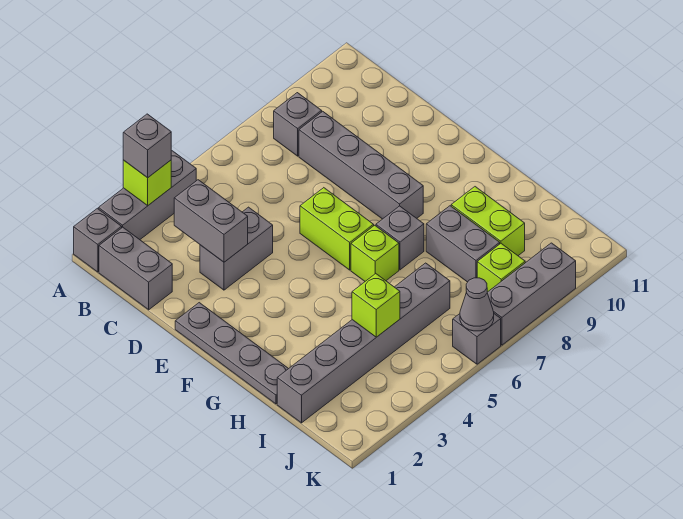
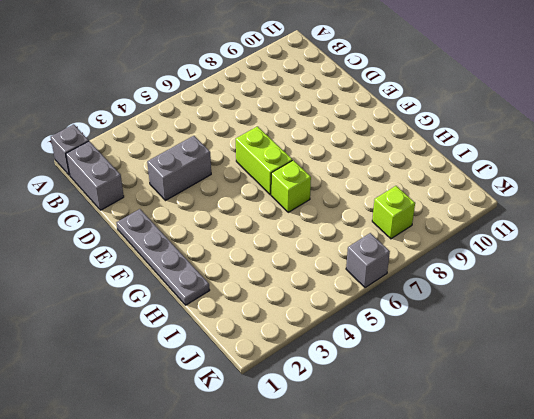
none -> grey brick A2:A4 level 1
none -> grey brick B8 level 1
none -> grey brick C8:F8 level 1

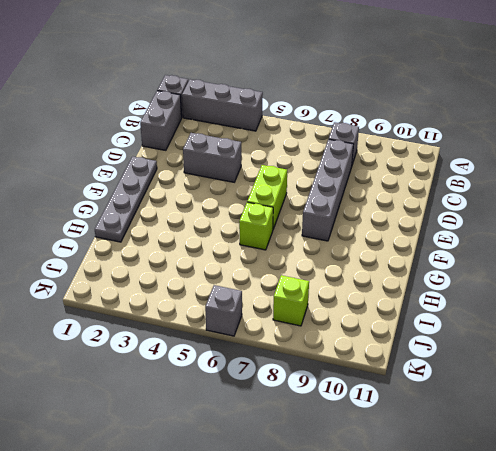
none -> grey brick G7 level 1
none -> grey brick H8:I8 level 1
none -> lime brick H9:I9 level 1

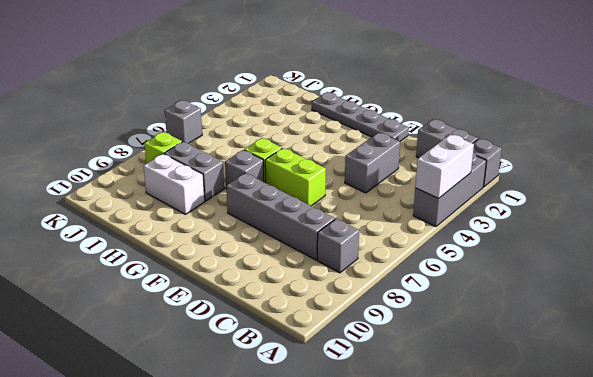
white brick A3:A4 level 2 -> lime brick A3 level 2
white brick H9:I9 level 1 -> lime brick H9:I9 level 1
none -> grey brick I1:I6 level 1
none -> grey brick K7:K9 level 1
none -> grey brick C3:D3 level 2

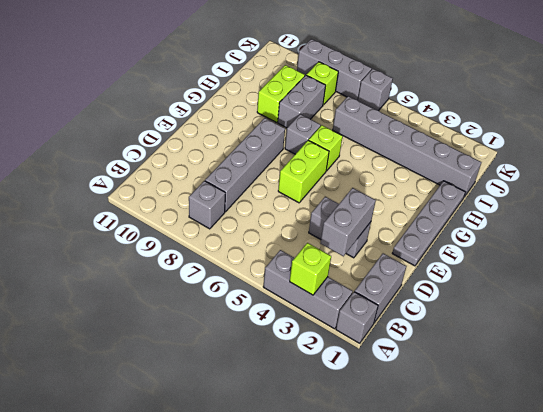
none -> lime brick I4 level 2
none -> grey cone K6 level 2
none -> grey brick A3 level 3

